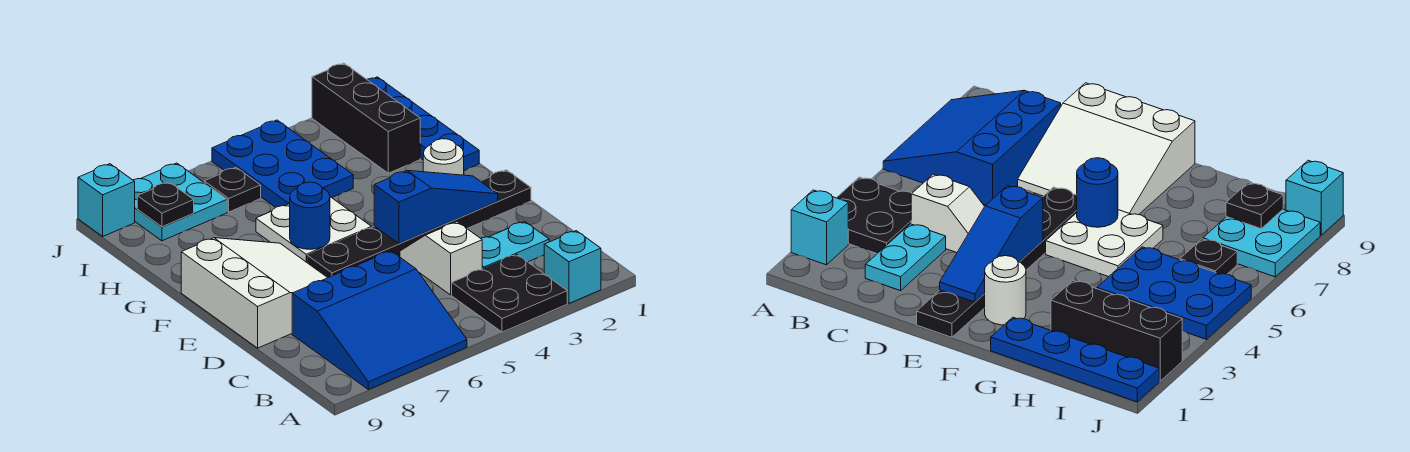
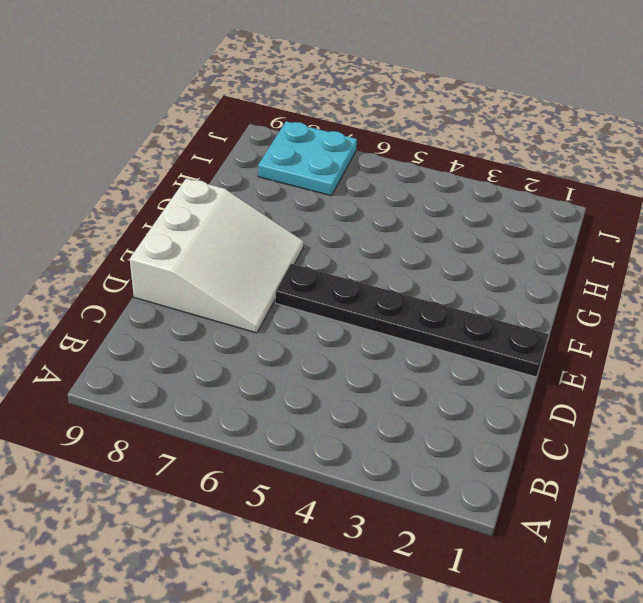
none -> cyan brick A2 level 1
none -> black plate A3:B4 level 1
none -> blue slope A6:C8 level 1 top C

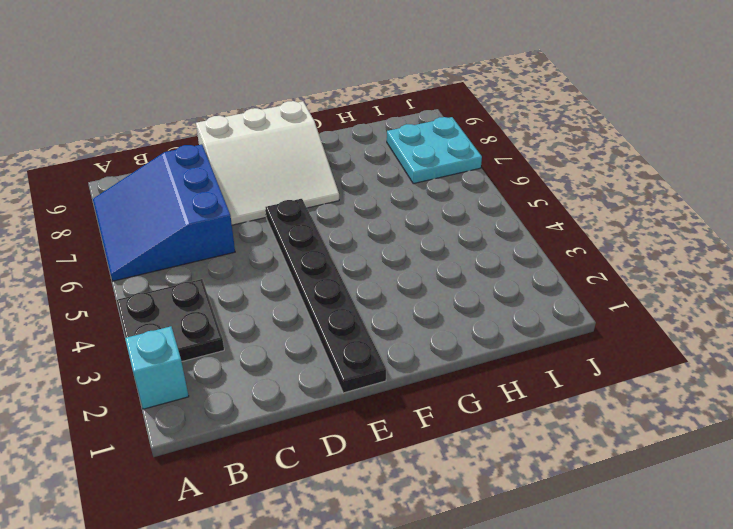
none -> cyan plate C2:C3 level 1
none -> white slope C4:D4 level 1 top C
none -> white round brick F2 level 1

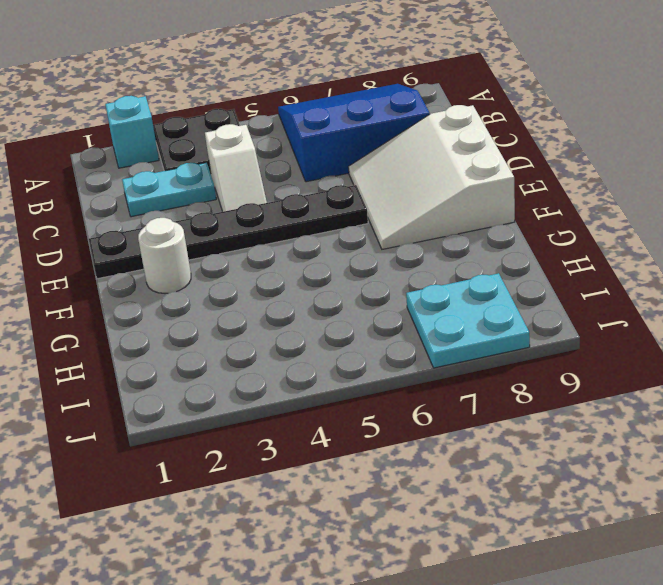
none -> white plate F5:G6 level 1
none -> blue plate G1:J1 level 1
none -> black brick H2:J2 level 1

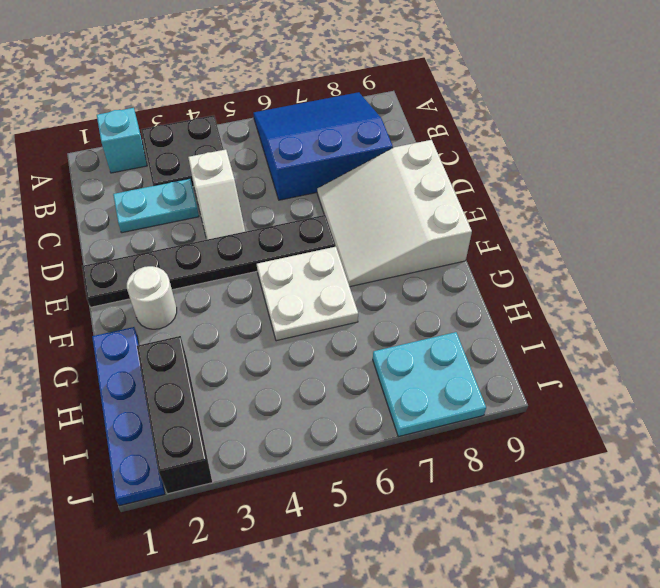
none -> blue plate H4:J5 level 1
none -> black plate I6 level 1
none -> cyan brick J9 level 1

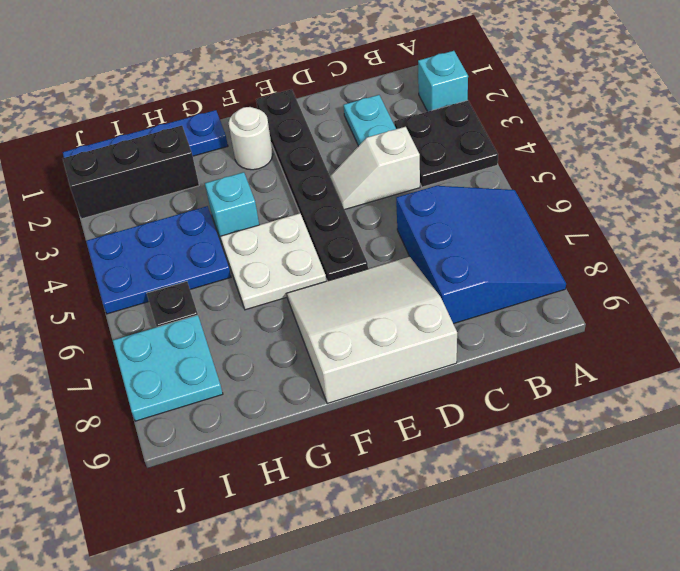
cyan brick G4 level 1 -> cyan brick J9 level 1
none -> blue slope E2:E4 level 2 top 4
none -> blue round brick F6 level 2
none -> black plate I8 level 2

